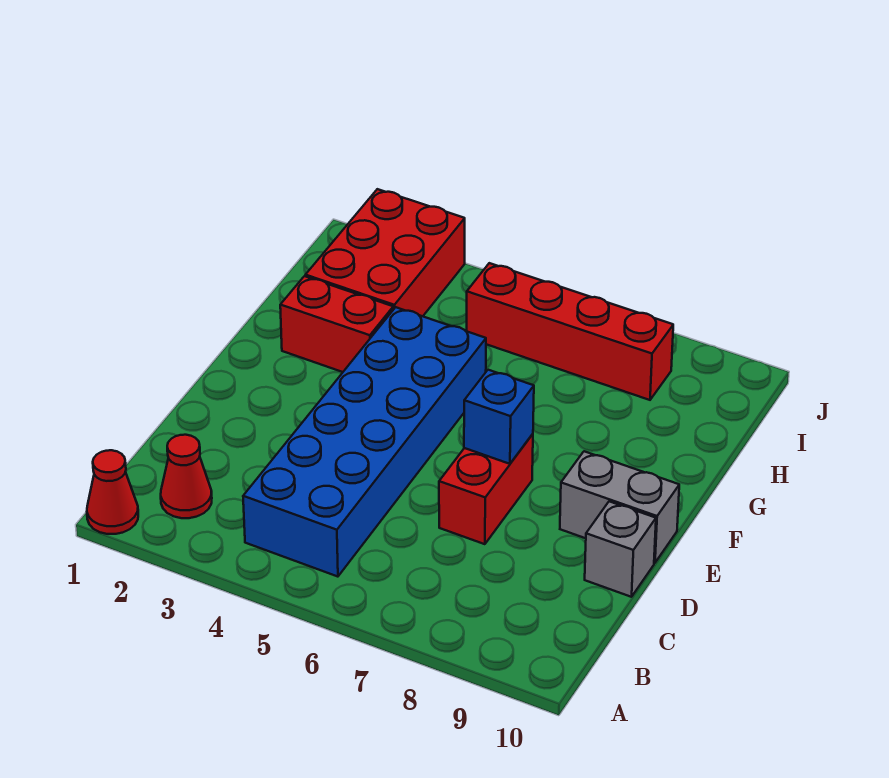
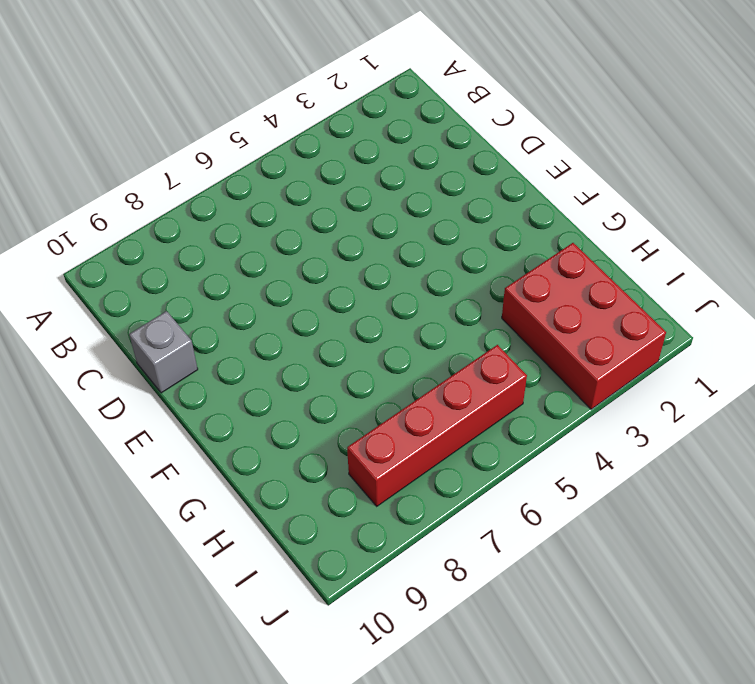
none -> red cone A1 level 1
none -> red cone B2 level 1

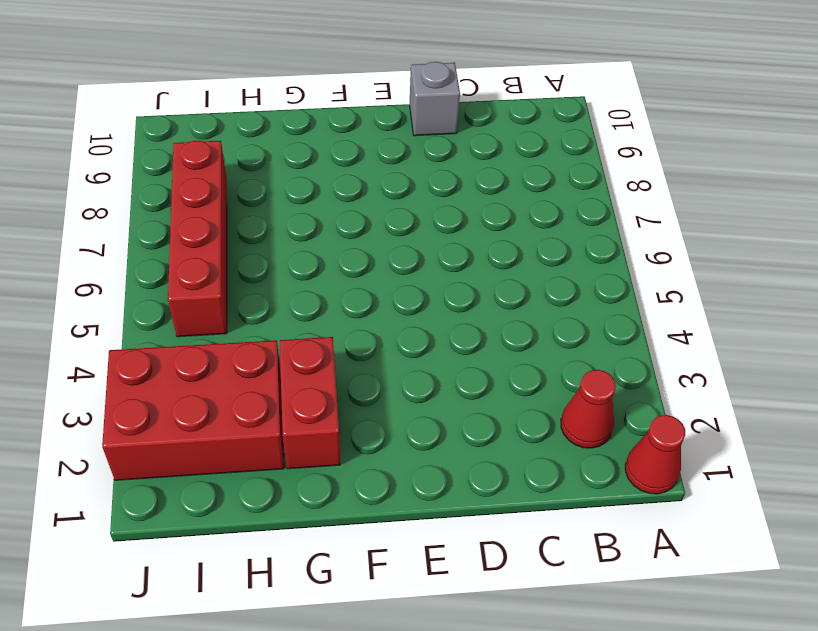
none -> blue brick B4:G5 level 1
none -> red brick D7:E7 level 1

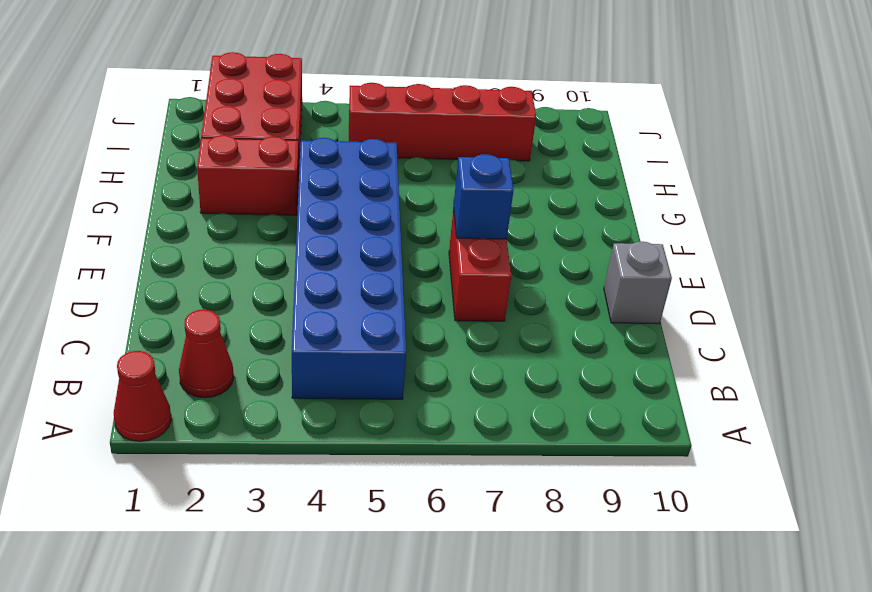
none -> grey brick E9:E10 level 1

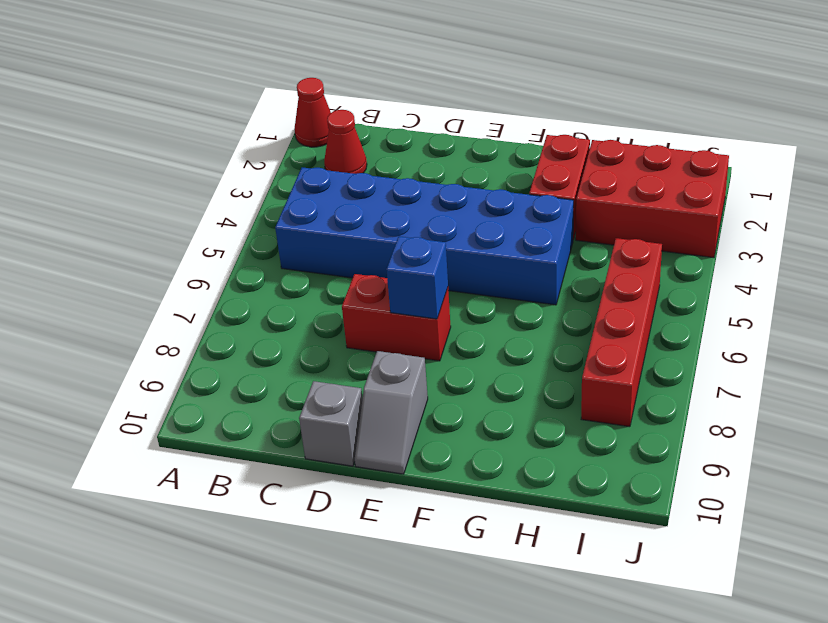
grey slope E9:E10 level 1 top 9 -> grey brick E9:E10 level 1

